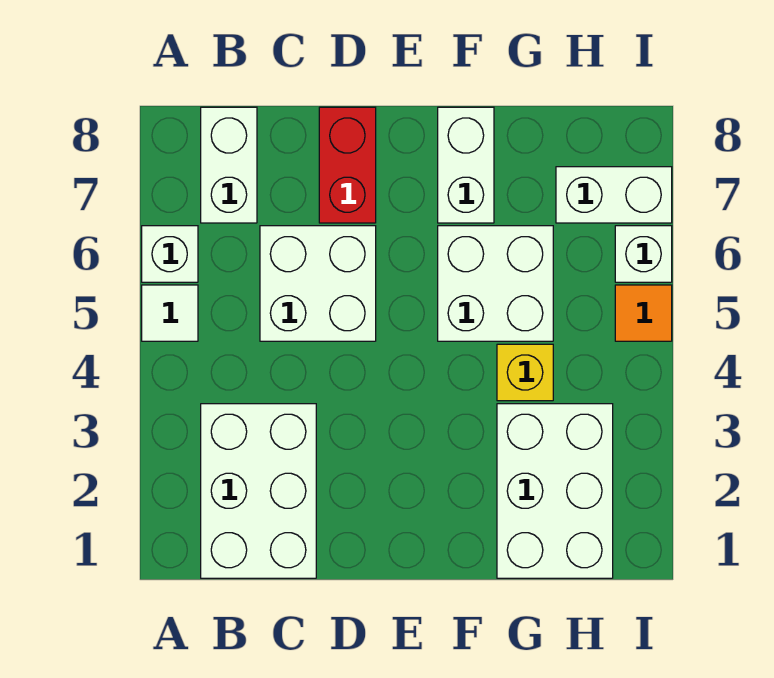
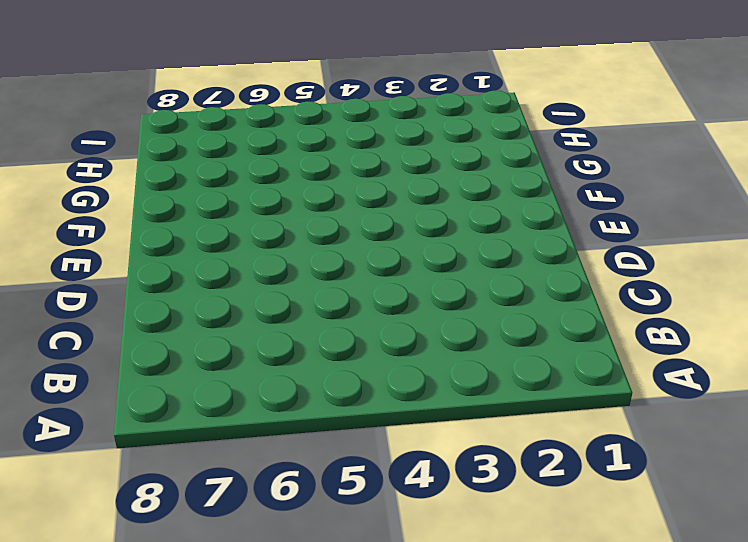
none -> white tile A5 level 1
none -> white brick A6 level 1
none -> white brick B1:C3 level 1

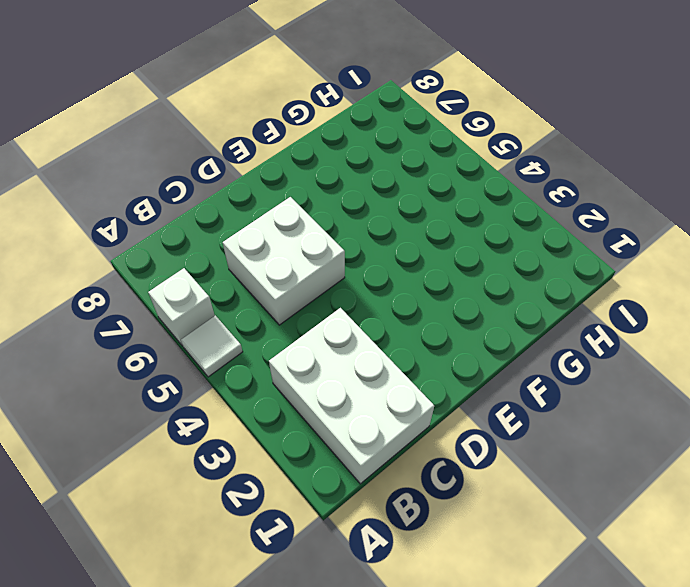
none -> white brick B7:B8 level 1
none -> red brick D7:D8 level 1
none -> white brick F5:G6 level 1

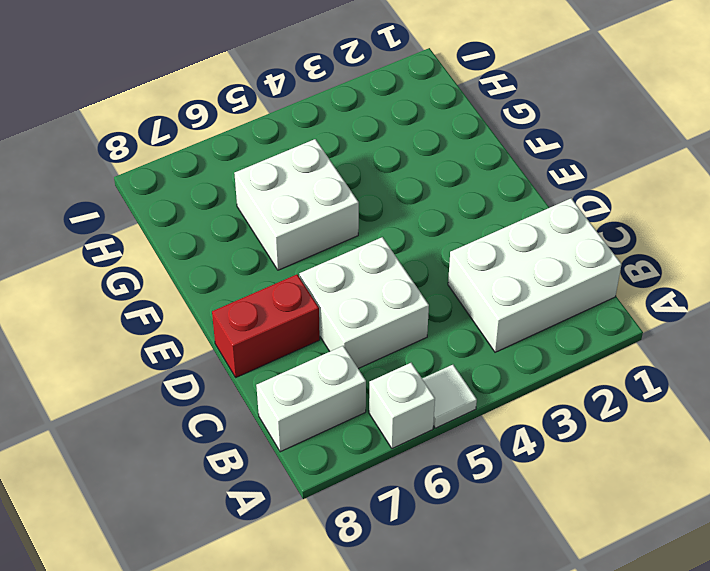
none -> white brick F7:F8 level 1
none -> white brick G1:H3 level 1
none -> yellow brick G4 level 1

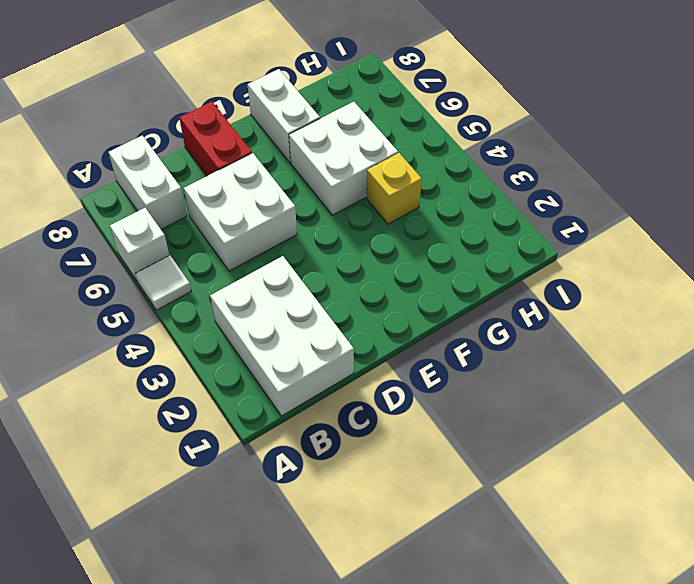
none -> white brick G1:H3 level 1
none -> white brick H7:I7 level 1
none -> orange tile I5 level 1

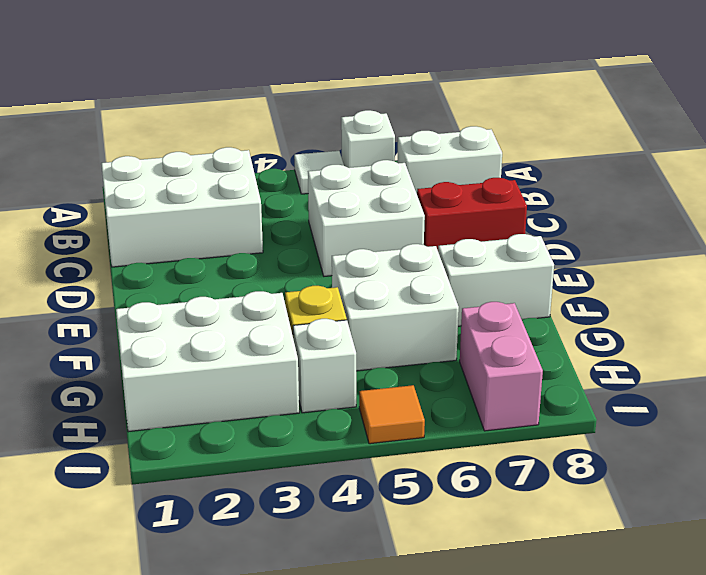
white brick H4 level 1 -> white brick I6 level 1
pink brick H7:I7 level 1 -> white brick H7:I7 level 1

